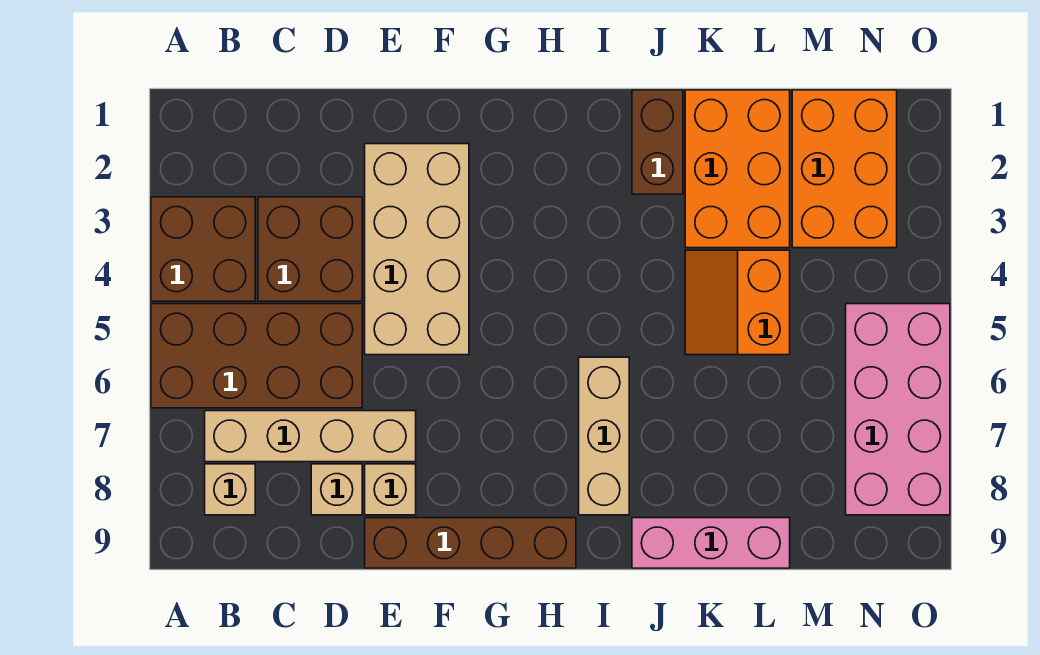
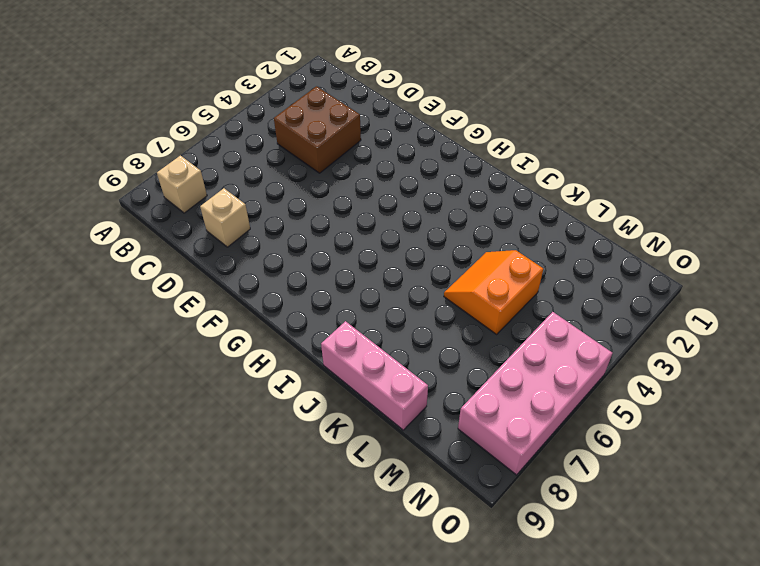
none -> brown brick A3:B4 level 1
none -> brown brick A5:D6 level 1
none -> tan brick B7:E7 level 1

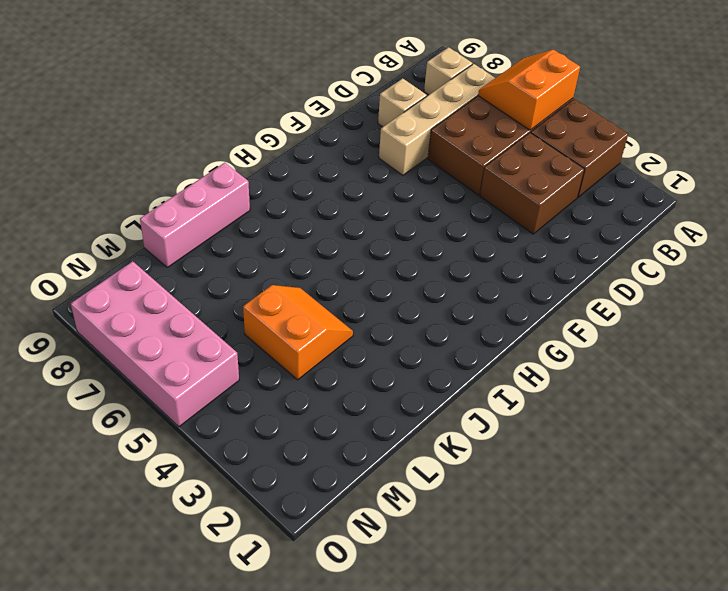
orange slope A5:B6 level 2 top 5 -> none
none -> tan brick E2:F5 level 1
none -> tan brick E8 level 1
none -> brown brick E9:H9 level 1

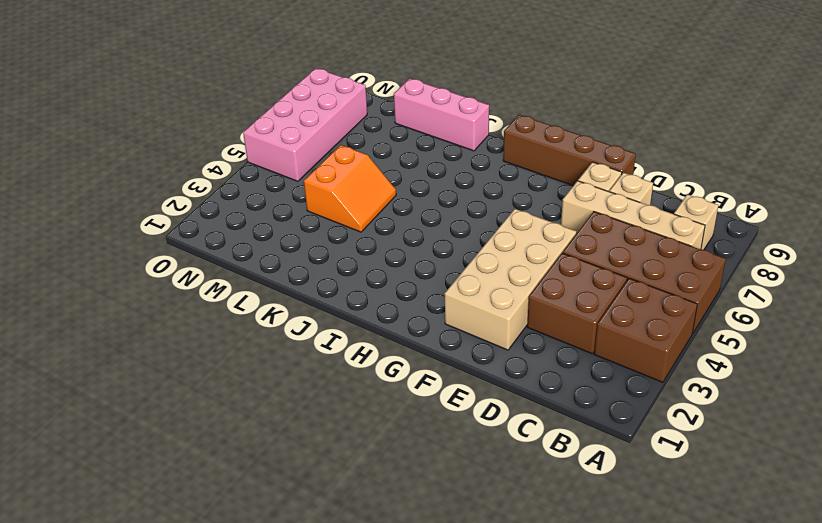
none -> tan brick I6:I8 level 1
none -> brown brick J1:J2 level 1
none -> orange brick K1:L3 level 1

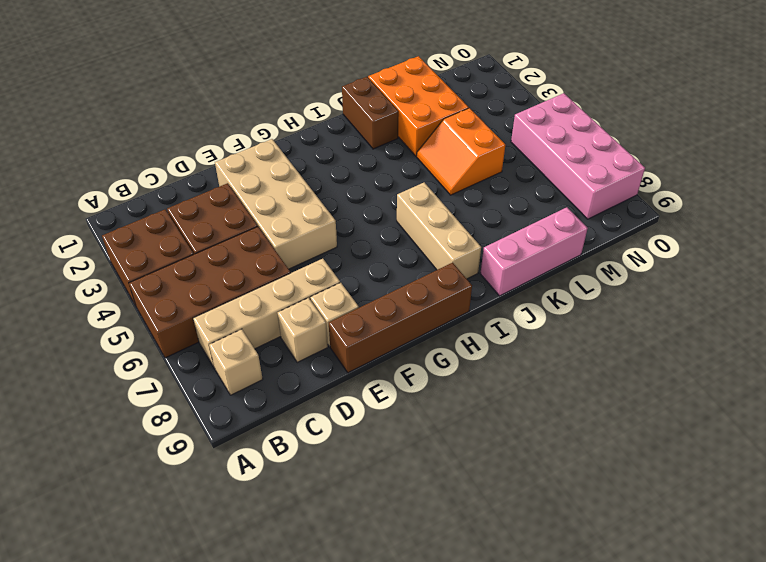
none -> orange brick M1:N3 level 1

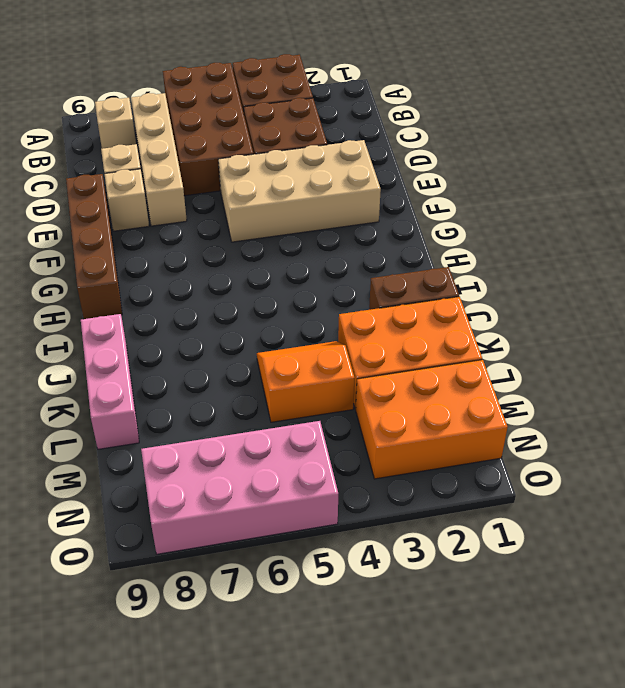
none -> tan brick I6:I8 level 1

